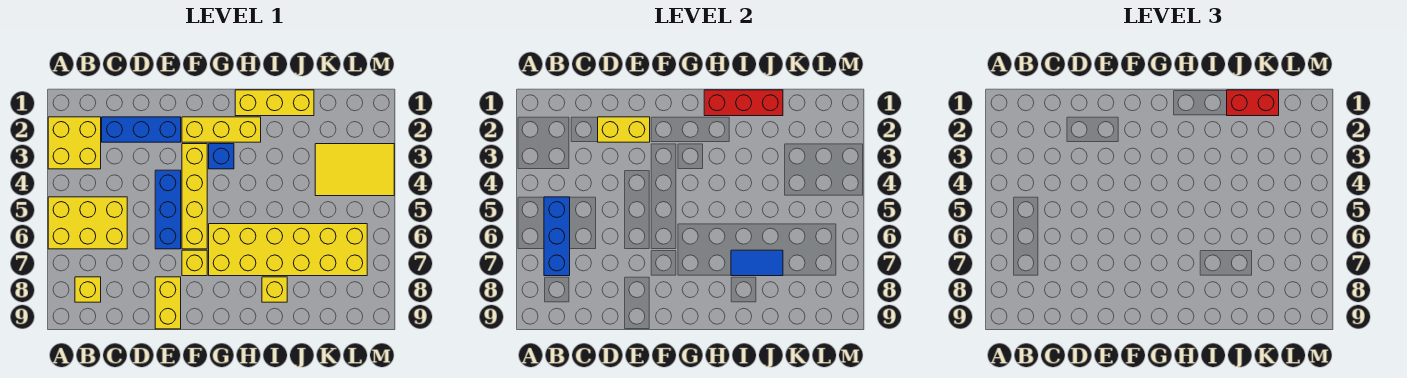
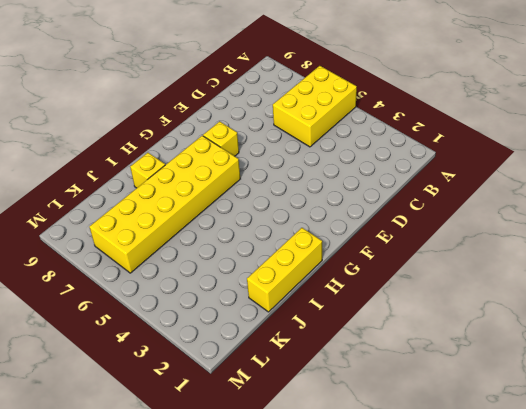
none -> yellow brick A2:B3 level 1
none -> yellow brick B8 level 1
none -> blue brick C2:E2 level 1

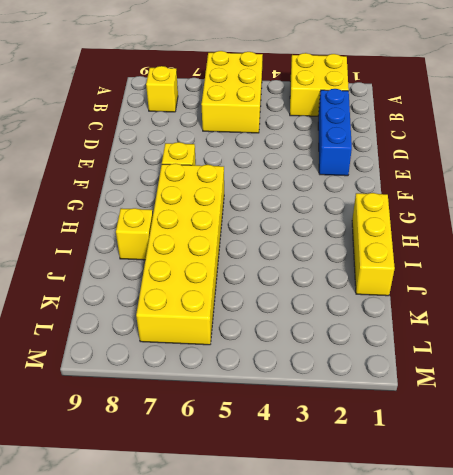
none -> blue brick E4:E6 level 1
none -> yellow brick E8:E9 level 1
none -> yellow brick F2:H2 level 1

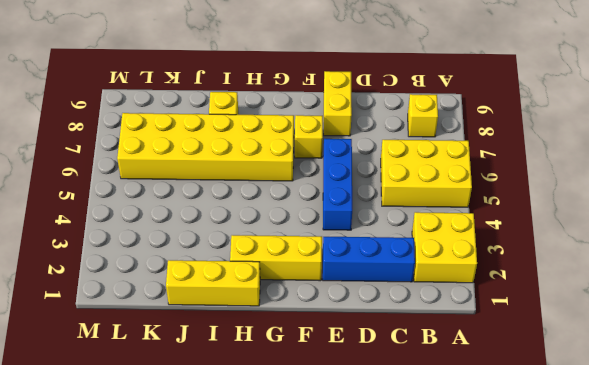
none -> yellow brick F3:F6 level 1
none -> blue brick G3 level 1
none -> yellow tile K3:M4 level 1

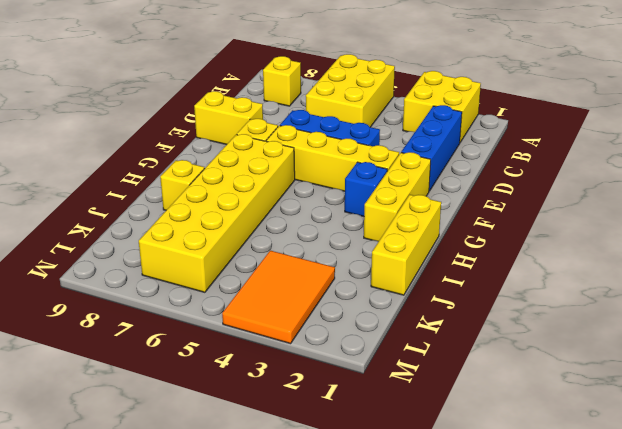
orange tile K3:M4 level 1 -> yellow tile K3:M4 level 1
none -> blue brick B5:B7 level 2
none -> yellow brick D2:E2 level 2
none -> red brick H1:J1 level 2

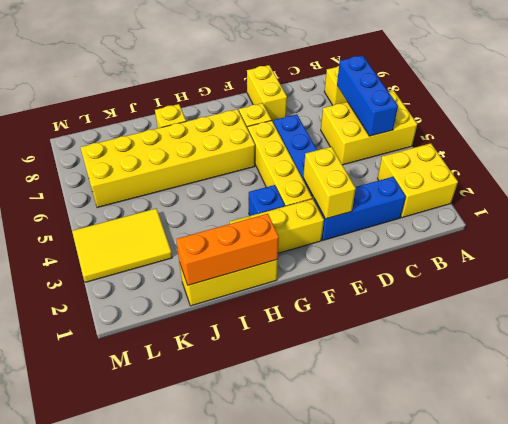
yellow brick E2:E3 level 2 -> yellow brick D2:E2 level 2
orange brick H1:J1 level 2 -> red brick H1:J1 level 2
none -> blue tile I7:J7 level 2
none -> red brick J1:K1 level 3

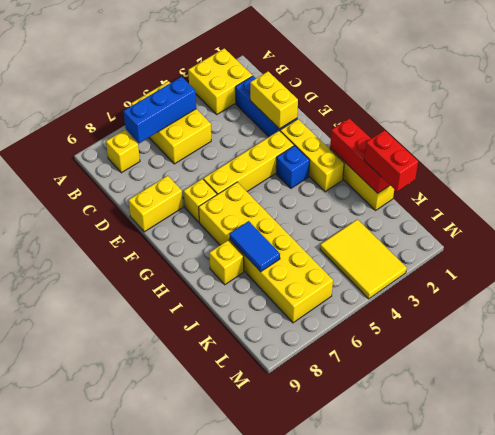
none -> blue brick E4:E6 level 1

